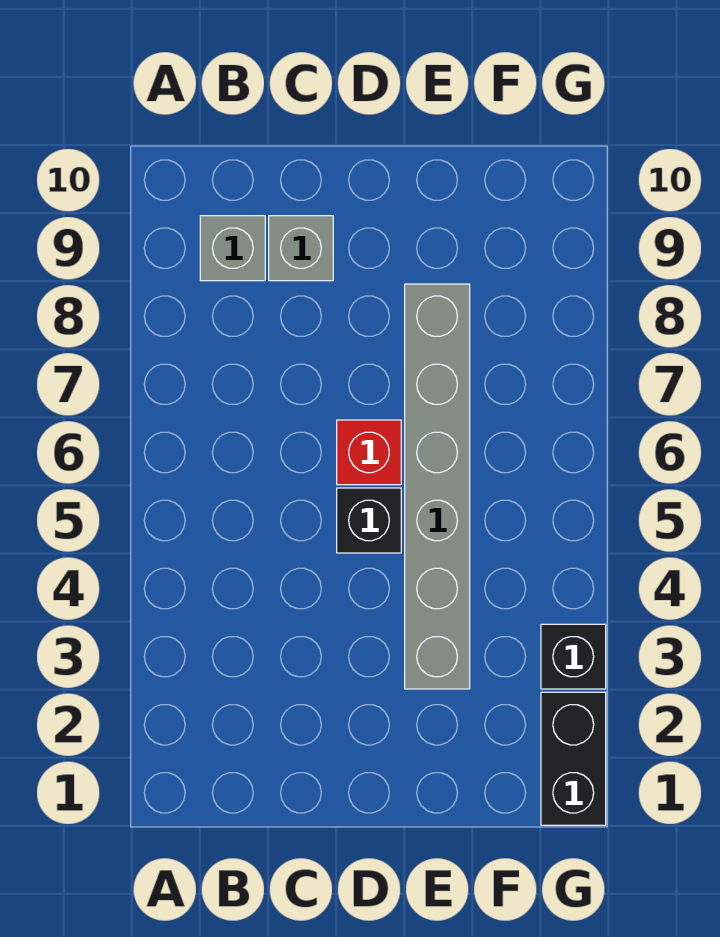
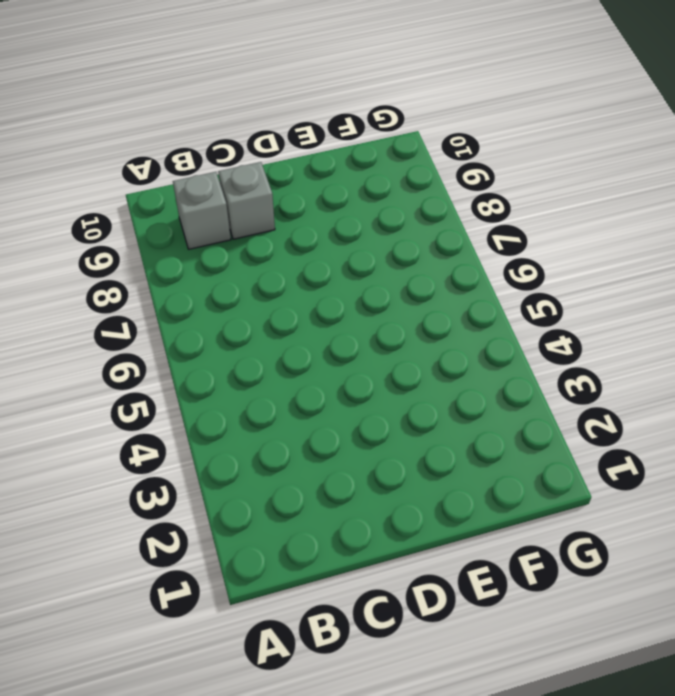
none -> black brick D5 level 1
none -> red brick D6 level 1

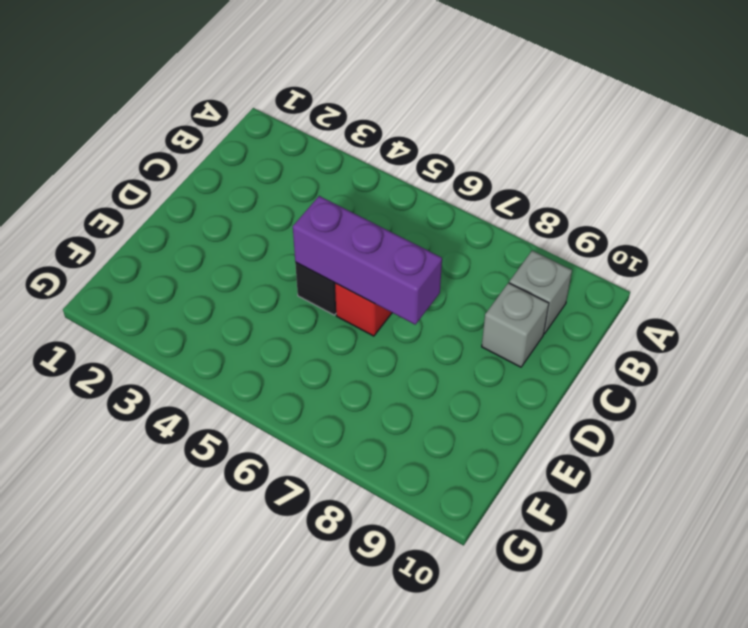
purple brick D5:D7 level 2 -> none
none -> grey brick E3:E8 level 1
none -> black brick G1:G2 level 1

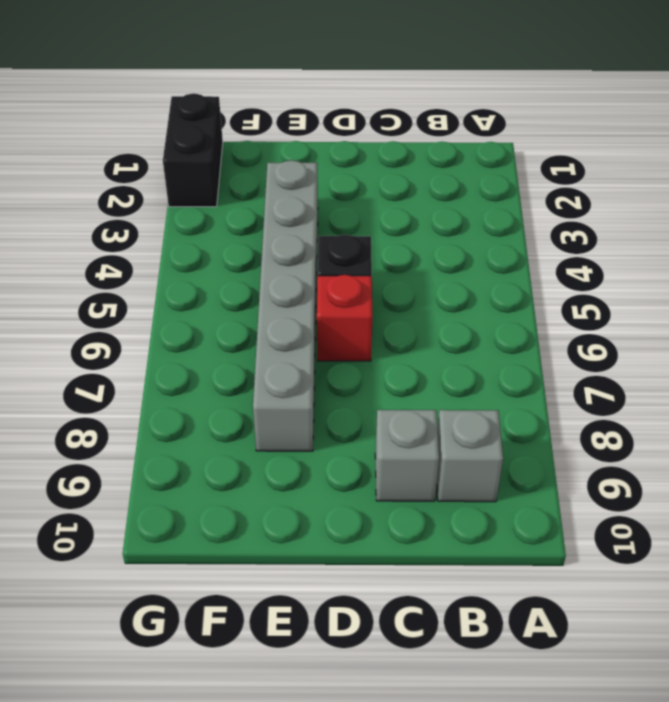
none -> black brick G3 level 1

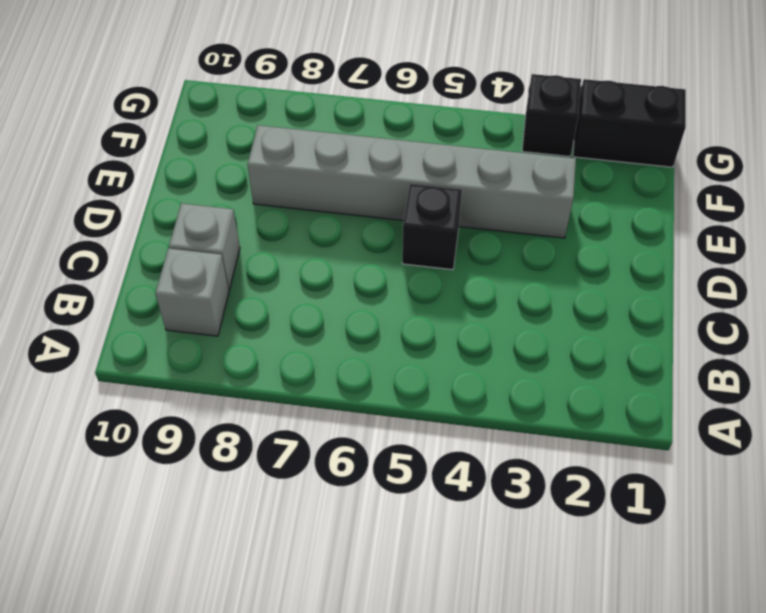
none -> red brick D6 level 1

